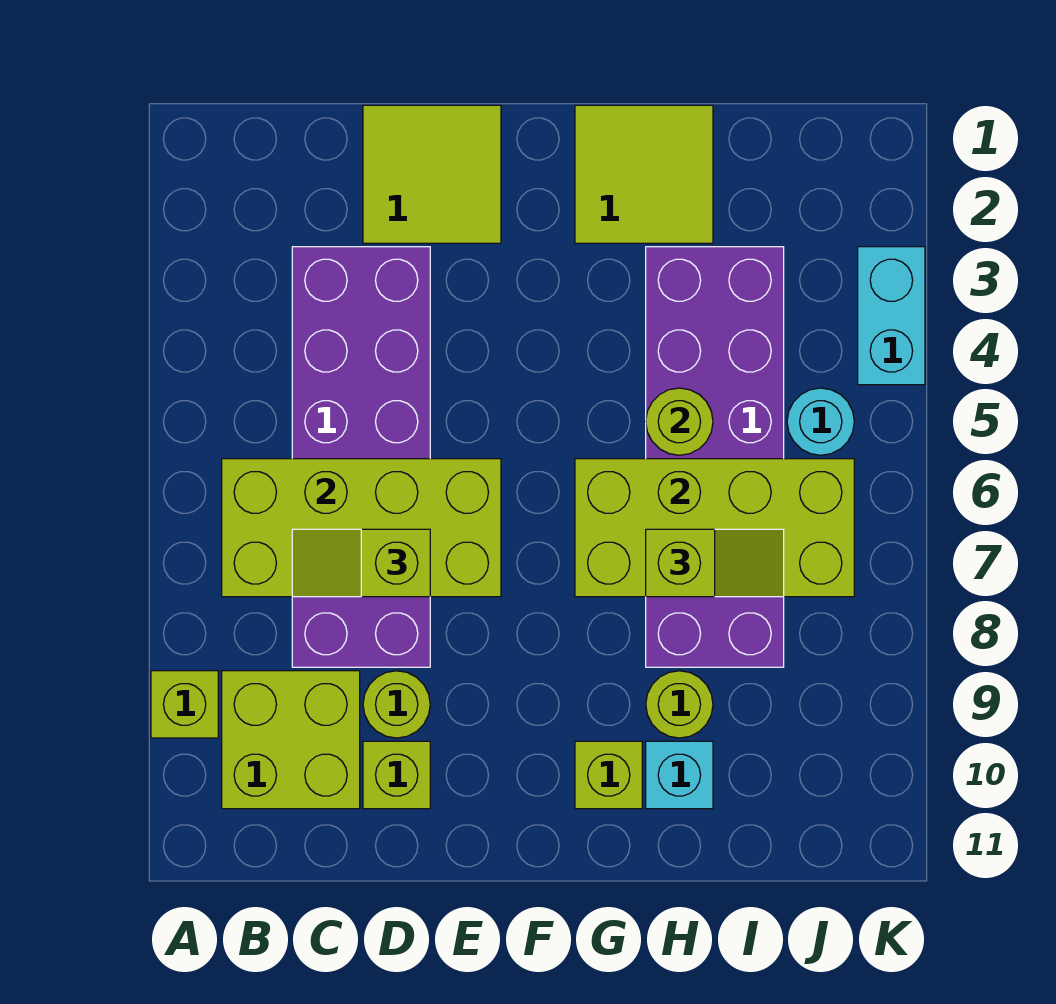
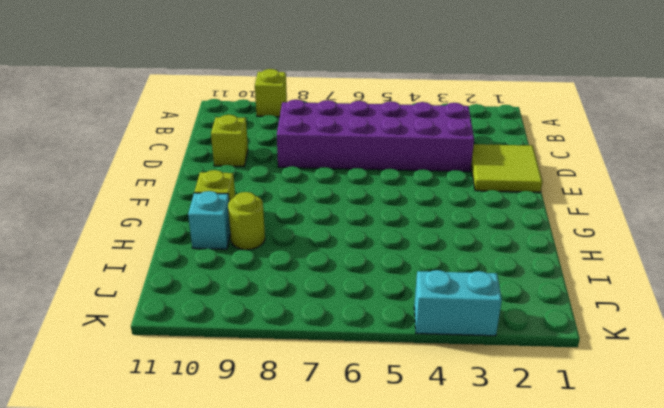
none -> lime brick B9:C10 level 1
none -> lime round brick D9 level 1
none -> lime tile G1:H2 level 1

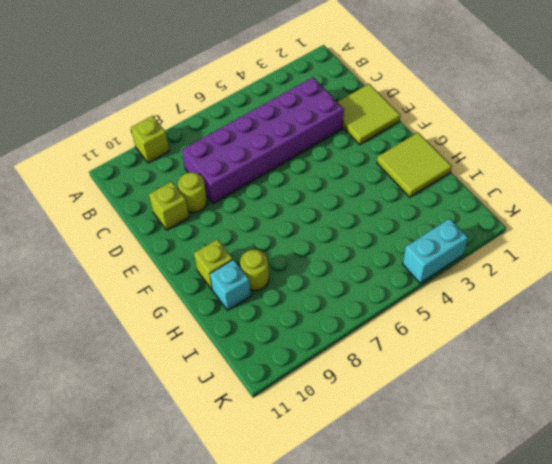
none -> lime brick B9:C10 level 1
none -> purple brick H3:I8 level 1
none -> cyan round brick J5 level 1

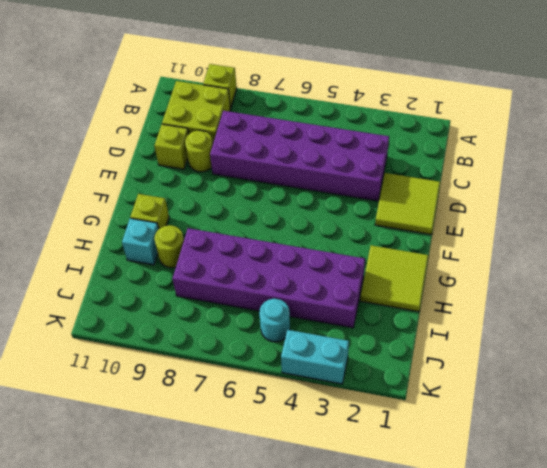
none -> lime brick B6:E7 level 2
none -> lime brick G6:J7 level 2
none -> lime round brick H5 level 2

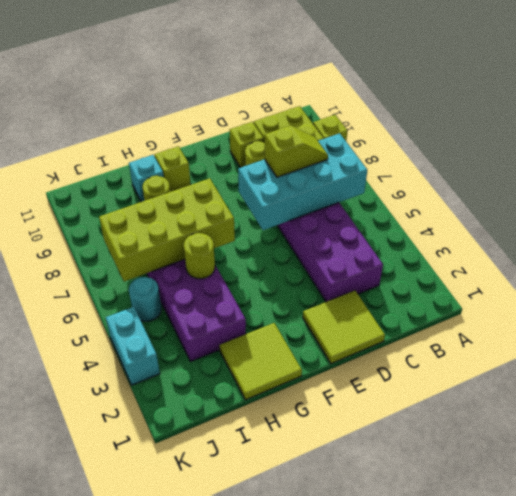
cyan brick B6:E7 level 2 -> lime brick B6:E7 level 2
none -> lime slope H7:I7 level 3 top H

